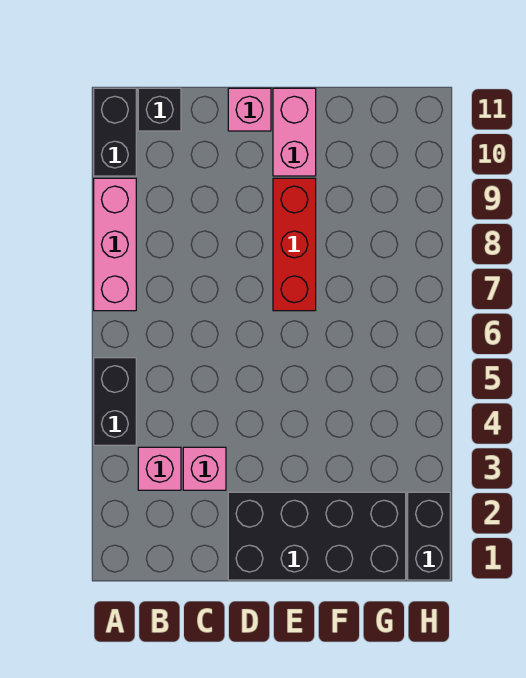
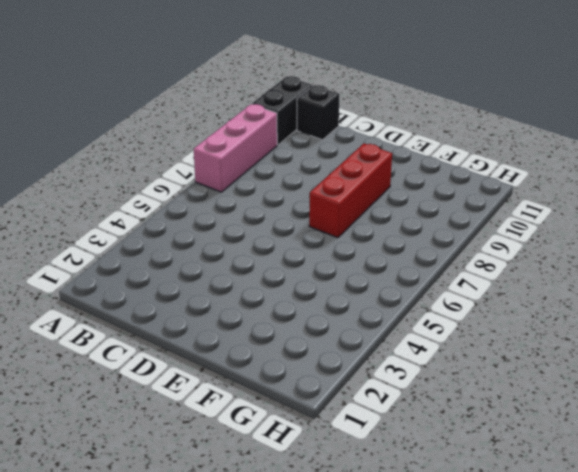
none -> black brick A4:A5 level 1
none -> pink brick B3 level 1

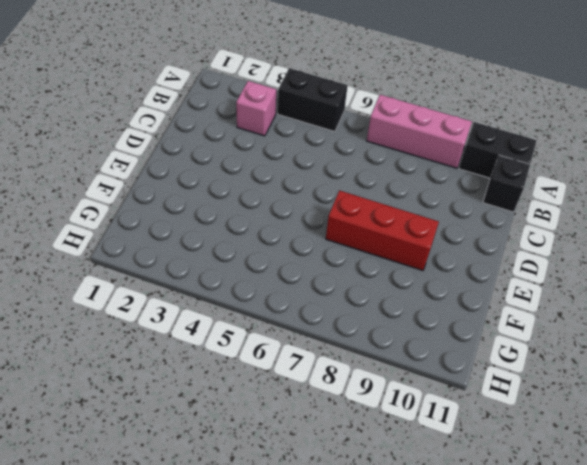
none -> pink brick C3 level 1
none -> black brick D1:G2 level 1

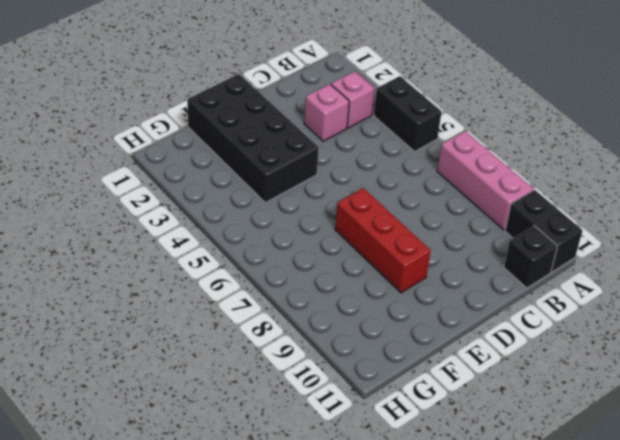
black brick E1:F4 level 1 -> black brick D1:G2 level 1
none -> pink brick D11 level 1
none -> pink brick E10:E11 level 1

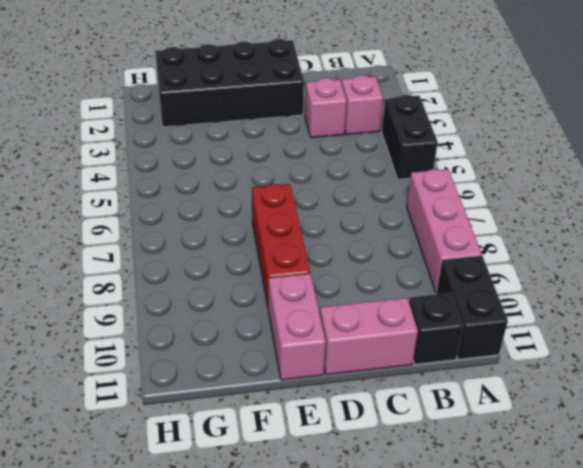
pink brick C11:D11 level 1 -> pink brick D11 level 1
none -> black brick H1:H2 level 1

